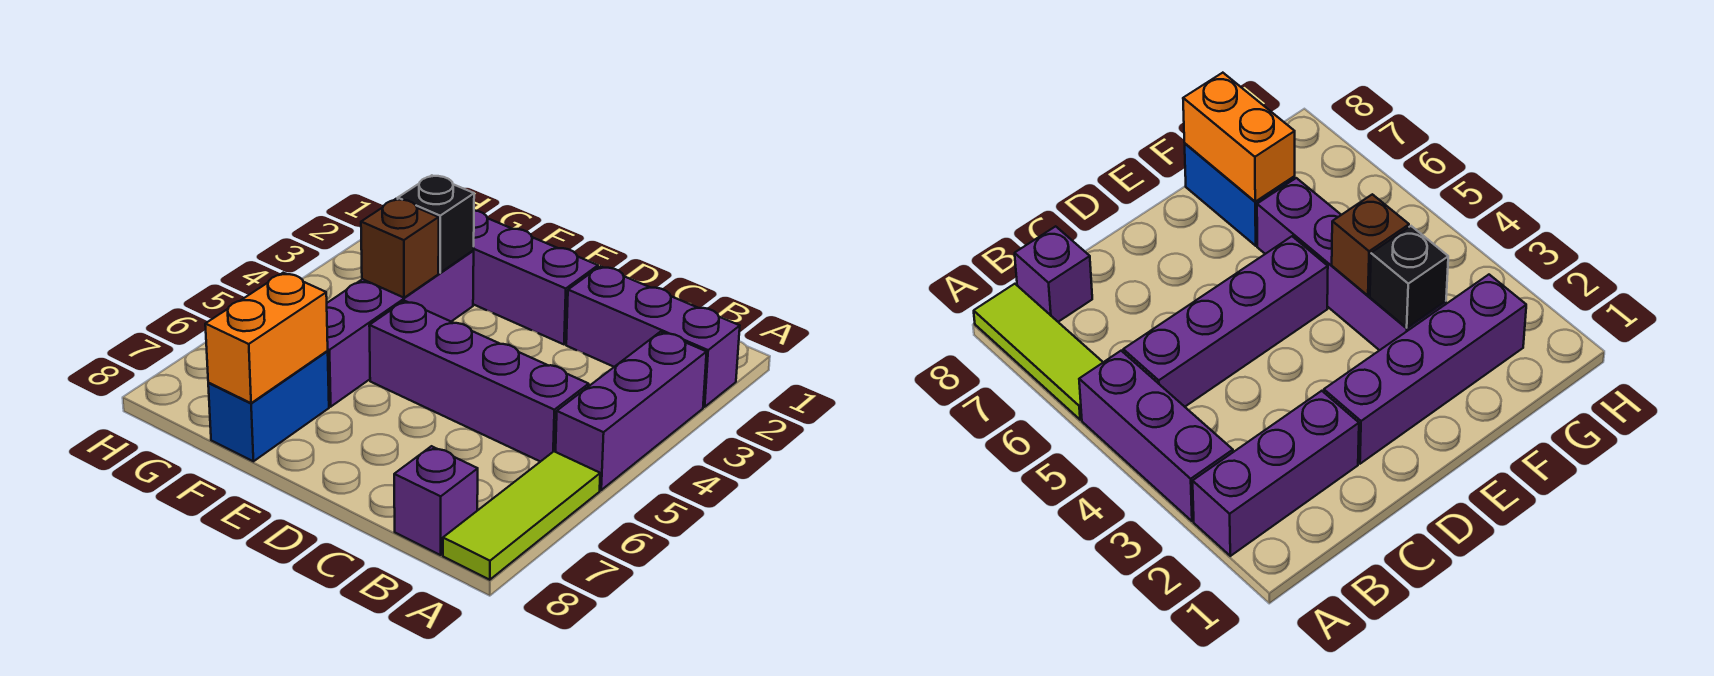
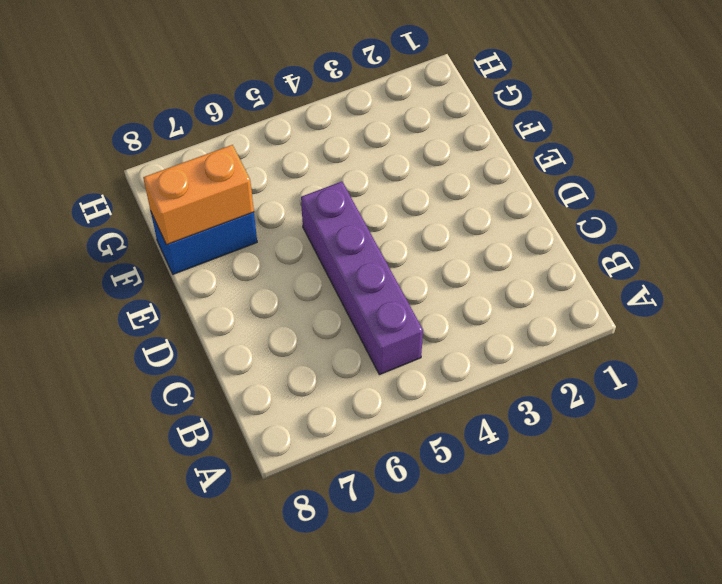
none -> purple brick A2:C2 level 1
none -> purple brick A3:A5 level 1

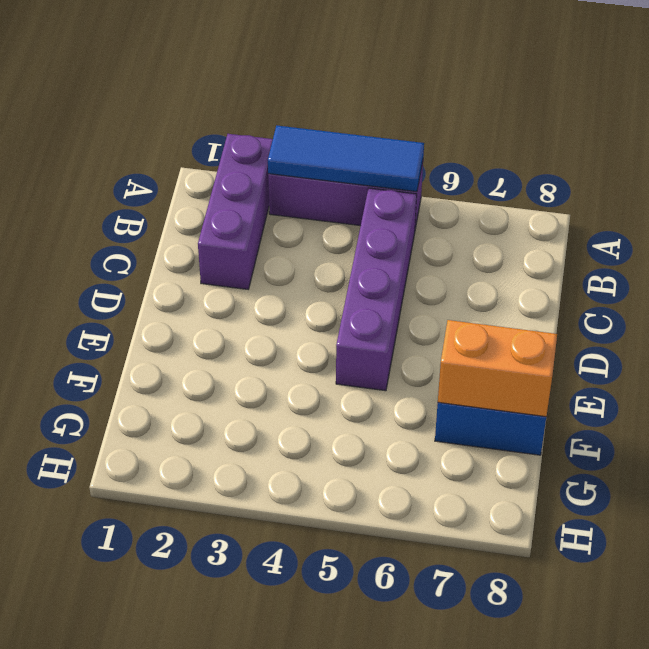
blue tile A3:A5 level 2 -> none
none -> lime tile A6:A8 level 1
none -> purple brick B8 level 1

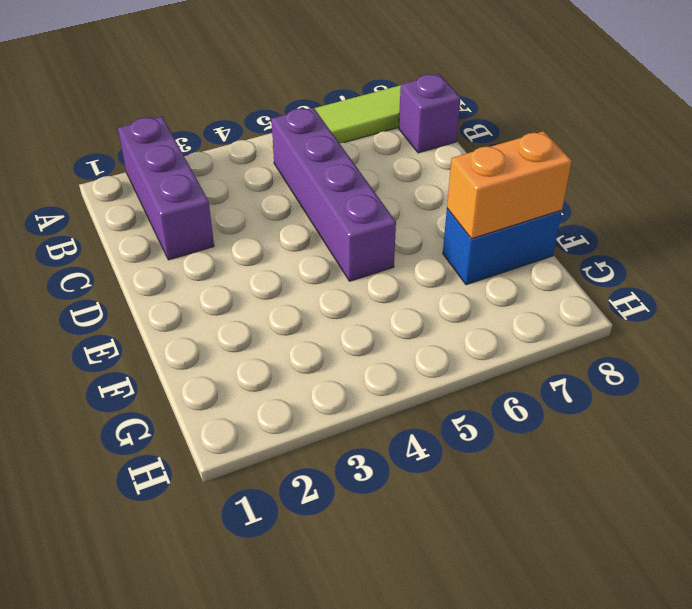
none -> purple brick A3:A5 level 1
none -> purple brick D2:G2 level 1

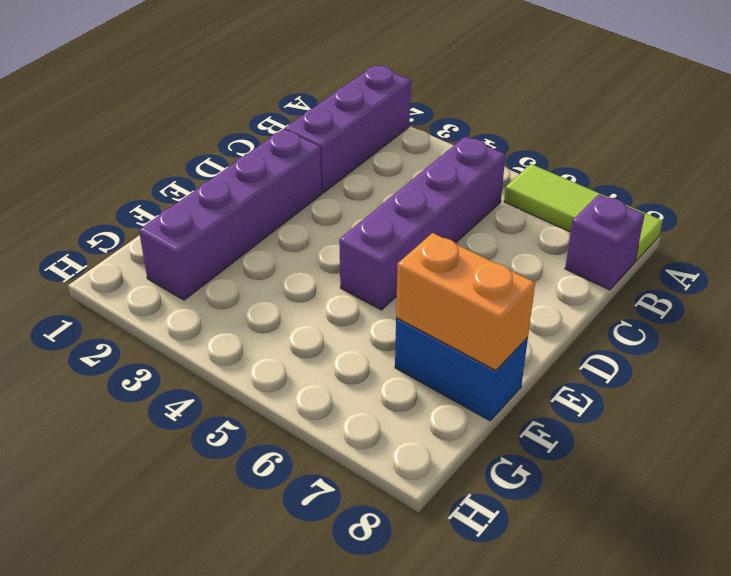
none -> purple brick A3:A5 level 1
none -> purple brick F3:F6 level 1

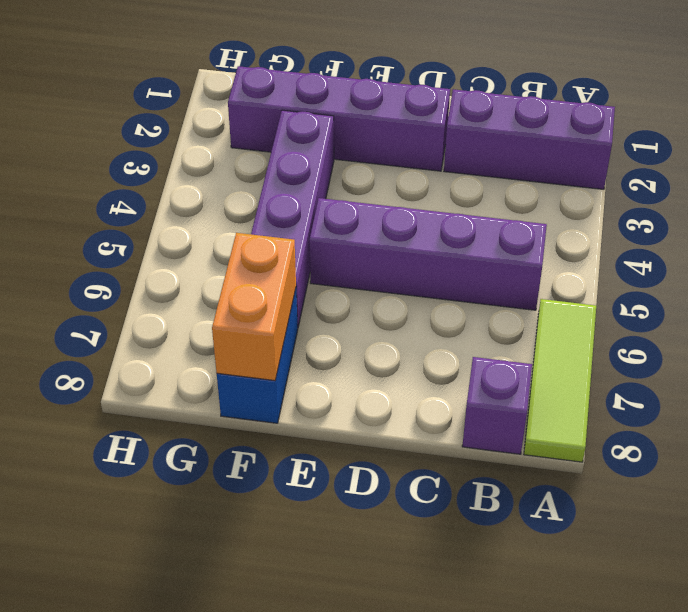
none -> purple brick A3:A5 level 1
none -> black brick F3 level 2

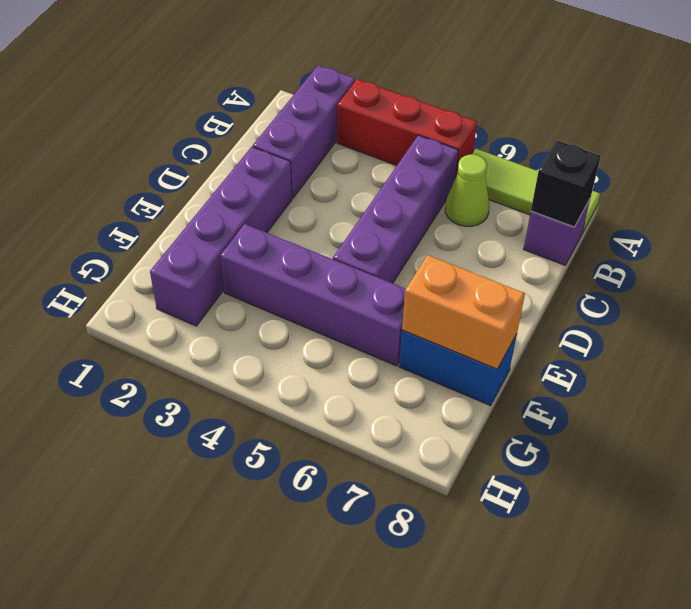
red brick A3:A5 level 1 -> purple brick A3:A5 level 1
lime cone B6 level 1 -> none
black brick B8 level 2 -> black brick F3 level 2
none -> brown brick F4 level 2

